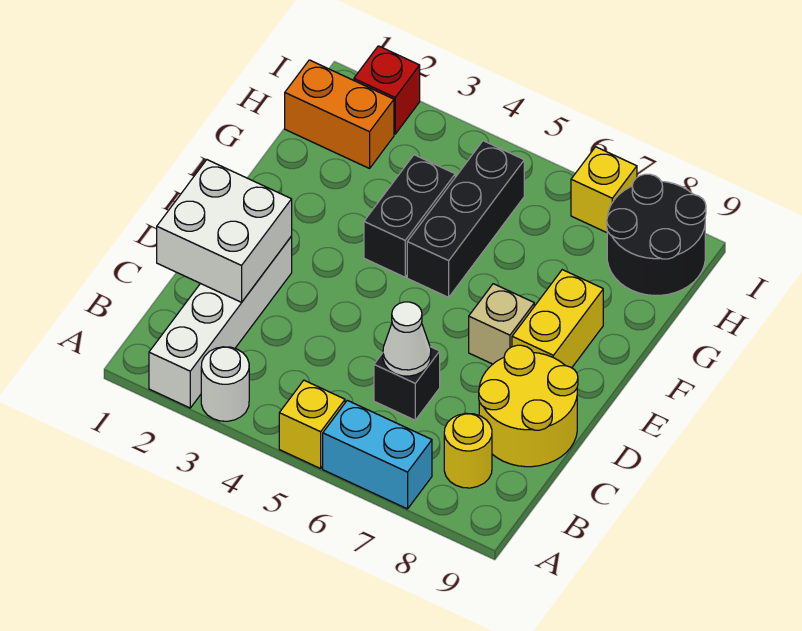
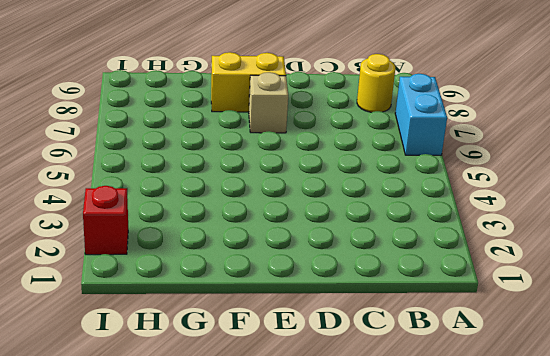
none -> white brick A2:D2 level 1
none -> white round brick A3 level 1
none -> yellow brick A5 level 1

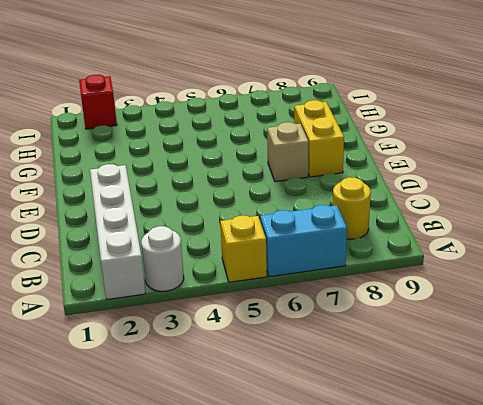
none -> black brick C6 level 1
none -> yellow round brick C8:D9 level 1
none -> black brick F4:G4 level 1

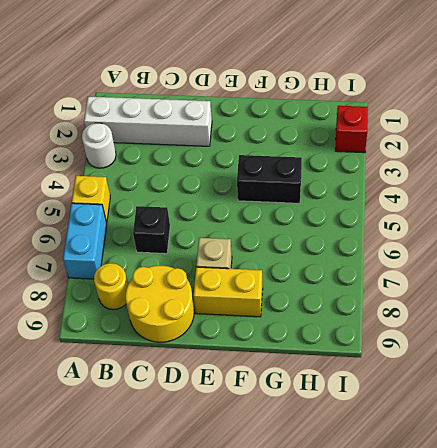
none -> black brick F5:H5 level 1
none -> orange brick H1:H2 level 1
none -> black round brick H8:I9 level 1

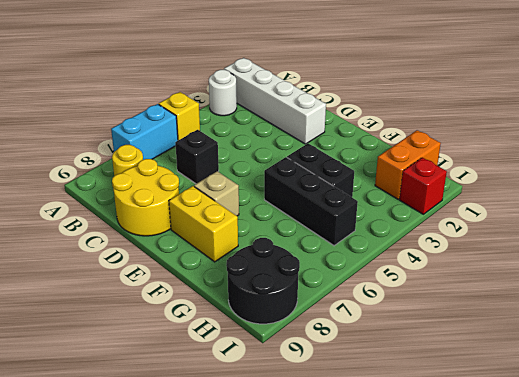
none -> yellow brick I7 level 1
none -> white brick C1:D2 level 2
none -> white cone C6 level 2

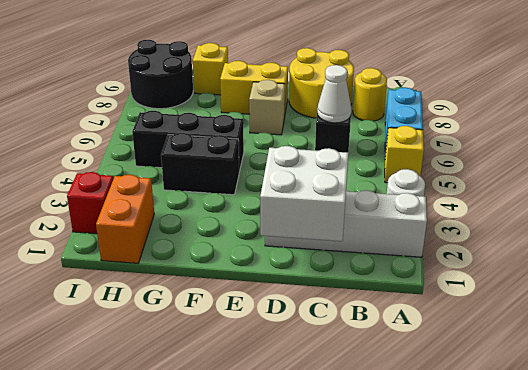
yellow brick G9 level 1 -> yellow brick I7 level 1

